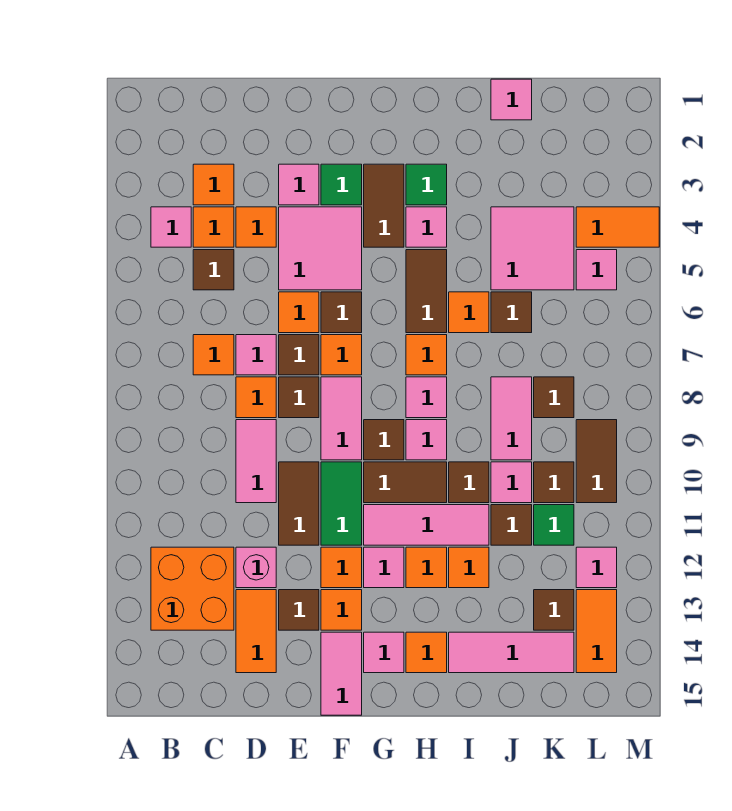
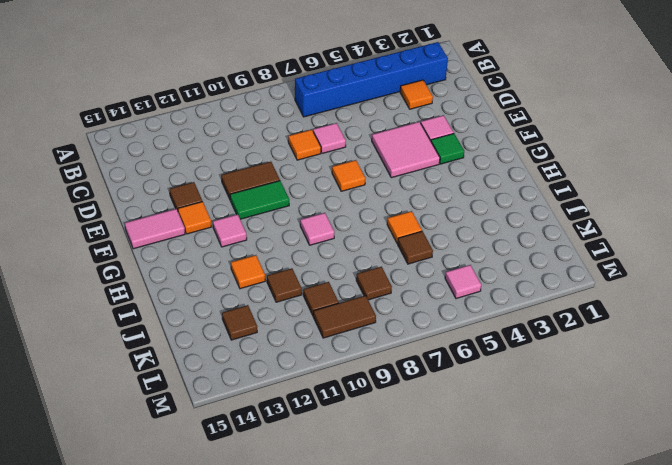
blue brick B2:B7 level 1 -> pink tile B4 level 1
none -> orange brick B12:C13 level 1
none -> orange tile C4 level 1
none -> brown tile C5 level 1
none -> orange tile C7 level 1

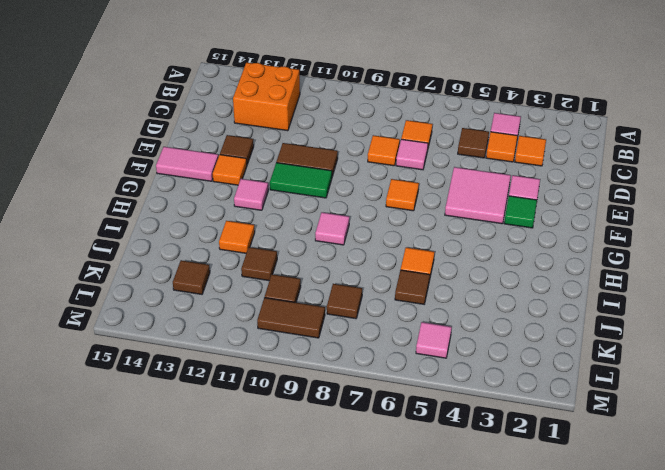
none -> orange tile D4 level 1
none -> pink tile D9:D10 level 1
none -> pink brick D12 level 1
none -> orange tile D13:D14 level 1

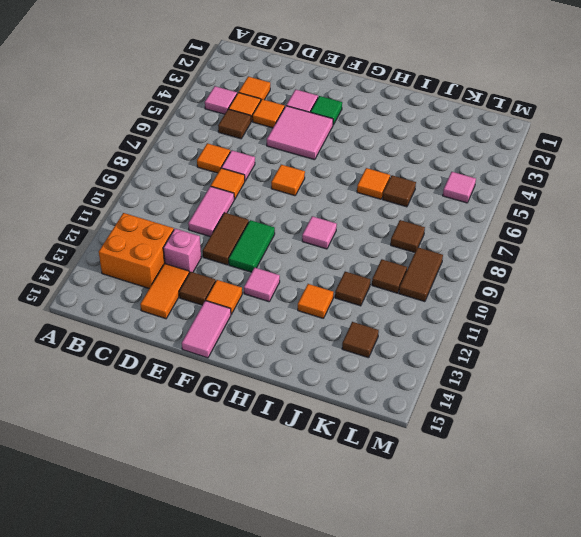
none -> orange tile E6 level 1
none -> brown tile E7 level 1
none -> brown tile E8 level 1
none -> brown tile F6 level 1

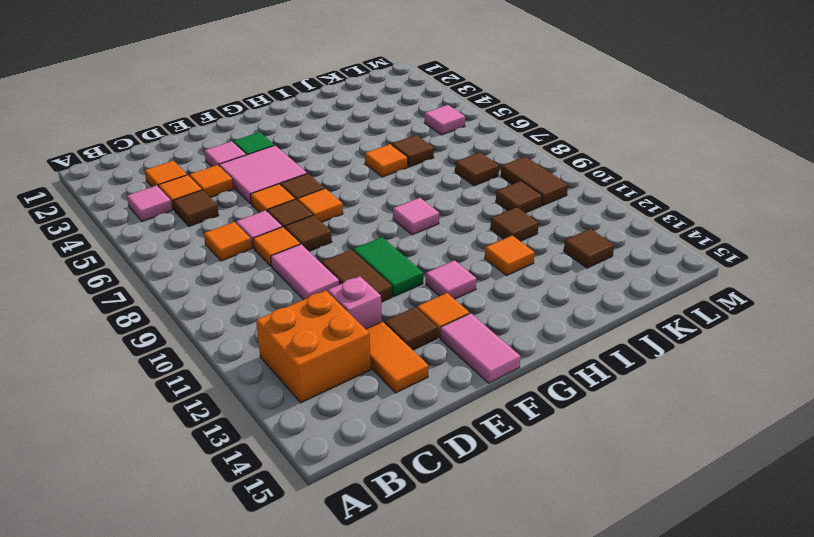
none -> pink tile F8:F9 level 1
none -> orange tile F12 level 1
none -> brown tile G3:G4 level 1
none -> brown tile G9 level 1

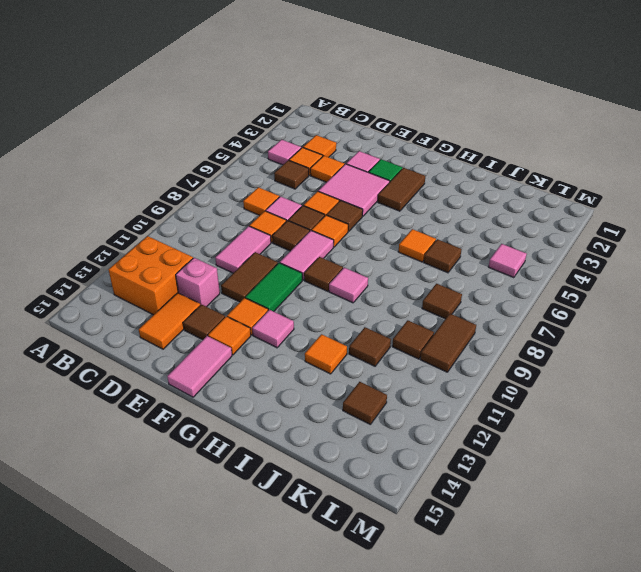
none -> brown tile G10:H10 level 1
none -> pink tile G11:I11 level 1
none -> pink tile G14 level 1
none -> green tile H3 level 1

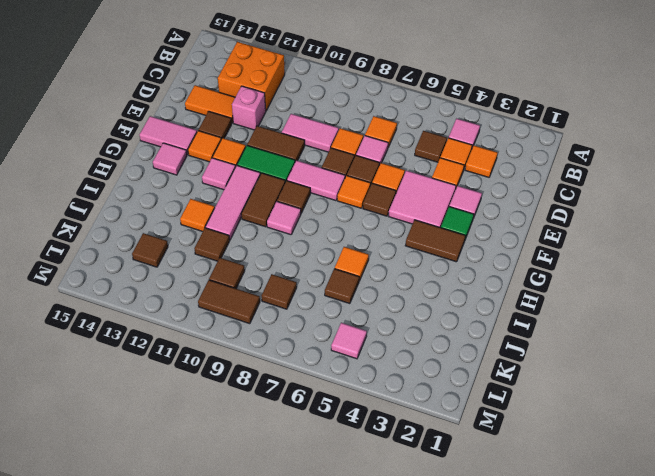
none -> green tile H3 level 1
none -> pink tile H4 level 1
none -> brown tile H5:H6 level 1
none -> orange tile H7 level 1

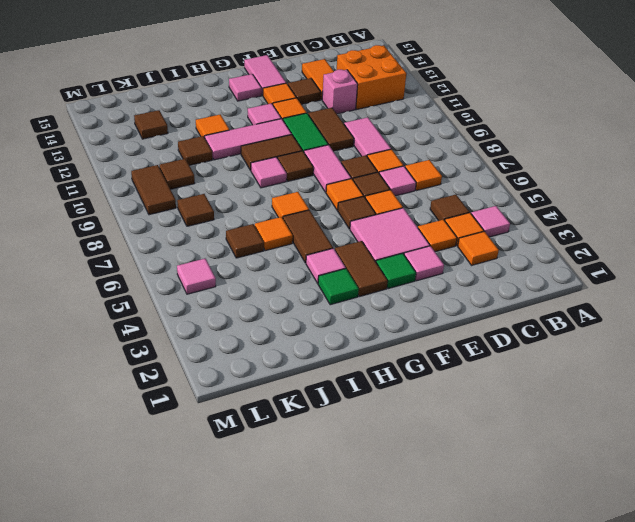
none -> pink tile H8 level 1
none -> orange tile H12 level 1
none -> orange tile H14 level 1
none -> brown tile I10 level 1

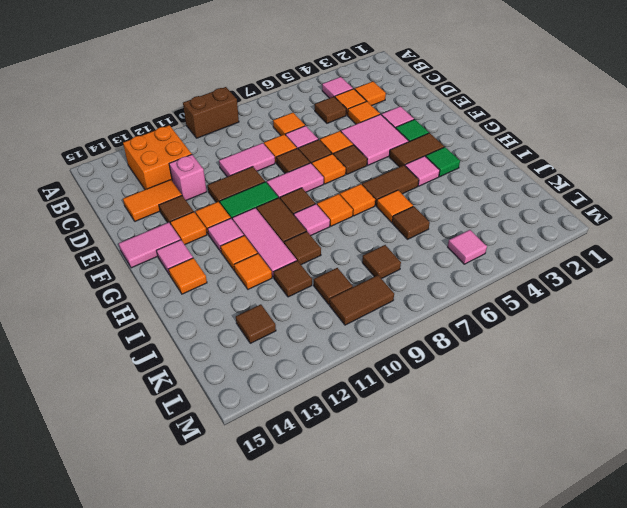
brown brick A9:A10 level 1 -> none
orange tile H8 level 1 -> pink tile H8 level 1
none -> pink tile I14:K14 level 1
none -> pink tile J1 level 1
none -> pink tile J4:K5 level 1
none -> pink tile J8:J9 level 1

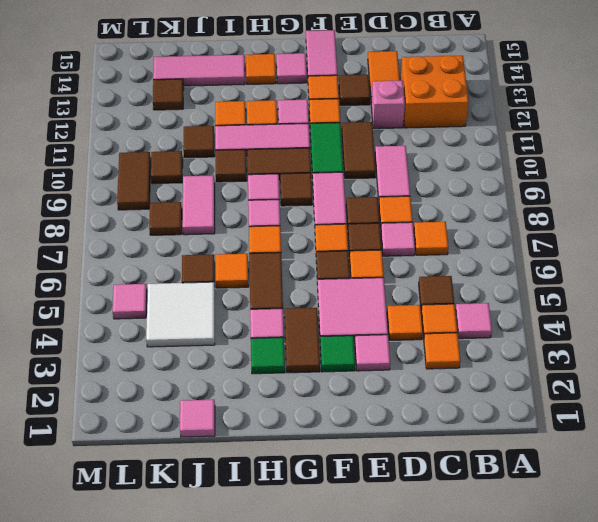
white tile J4:K5 level 1 -> pink tile J4:K5 level 1
none -> pink tile J10 level 1
none -> green tile K11 level 1
none -> orange tile L4:M4 level 1
none -> pink tile L12 level 1

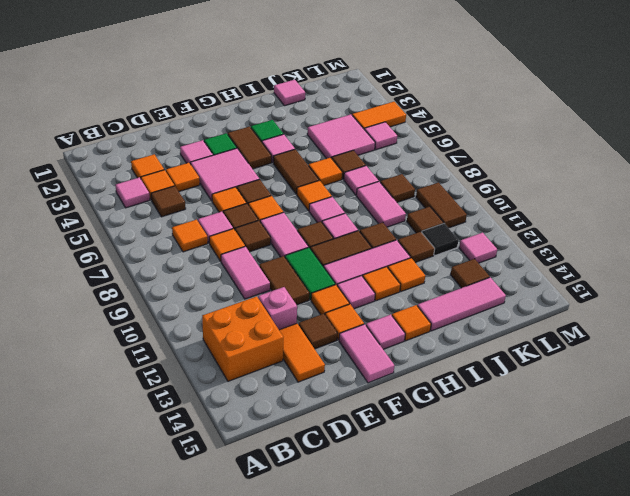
pink tile J7 level 1 -> pink tile J10 level 1
black tile K11 level 1 -> green tile K11 level 1
none -> orange tile L13:L14 level 1

